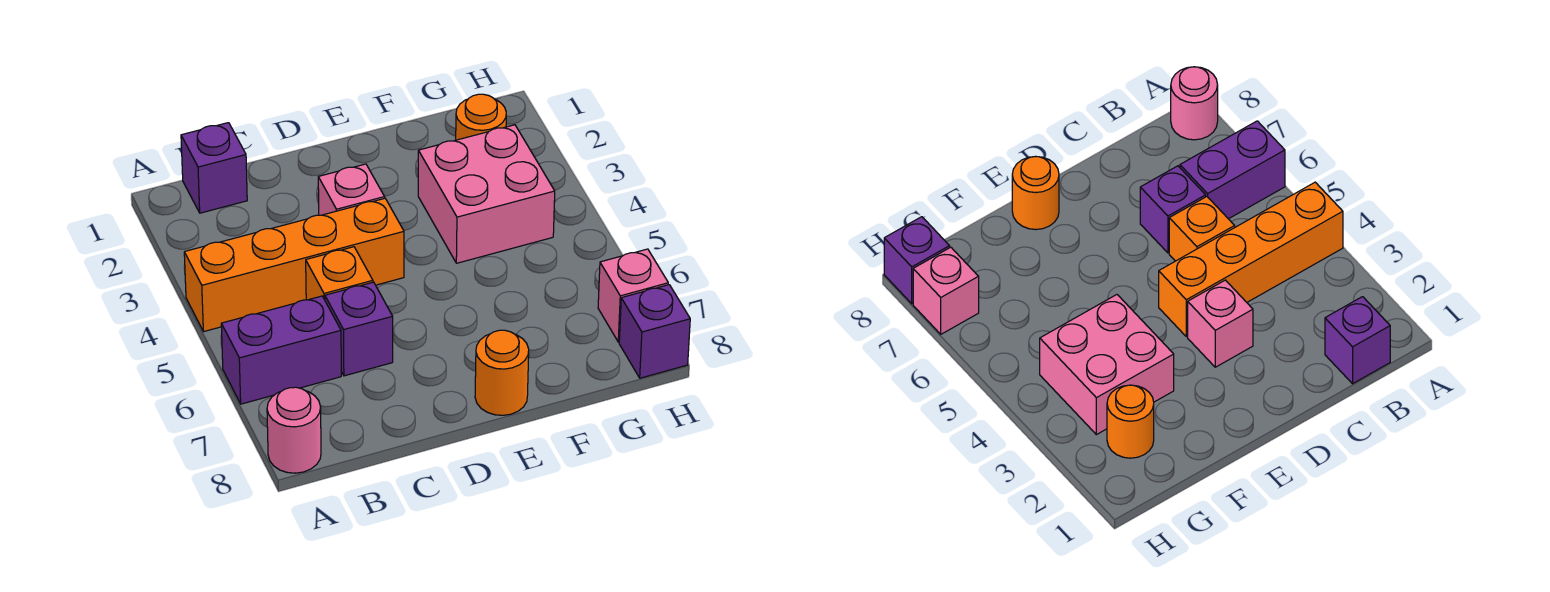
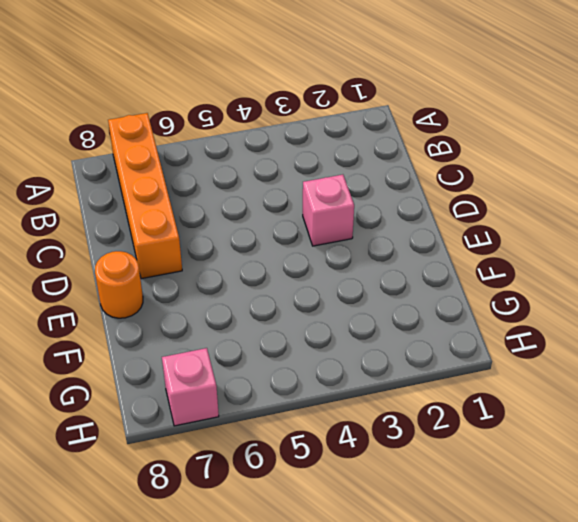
orange brick A7:D7 level 1 -> orange brick A4:D4 level 1
none -> purple brick A6:B6 level 1
none -> pink round brick A8 level 1
none -> purple brick B1 level 1

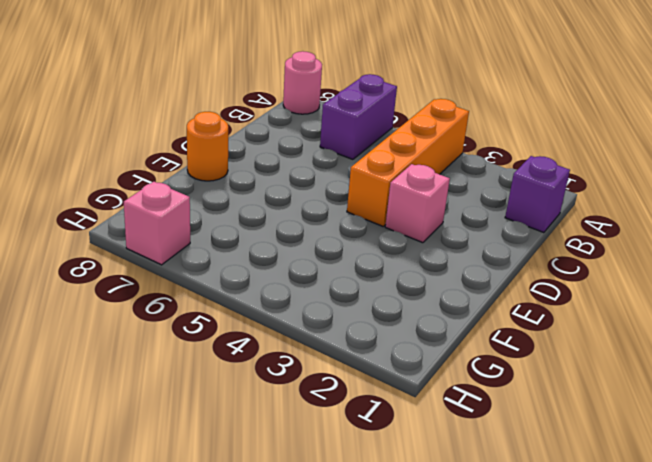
none -> orange brick C5 level 1
none -> purple brick C6 level 1
none -> pink brick F3:G4 level 1

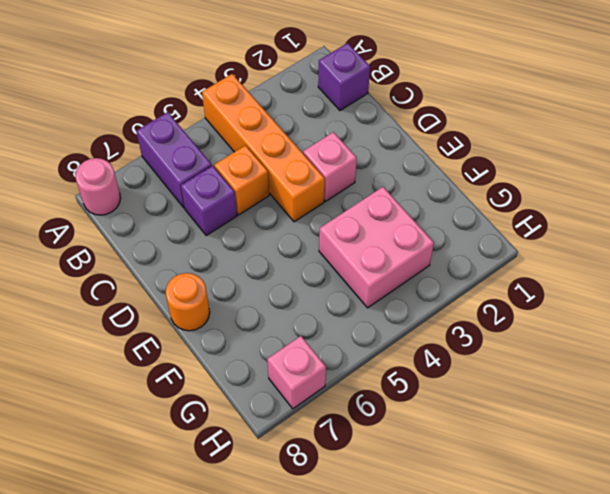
none -> orange round brick G2 level 1
none -> purple brick H8 level 1

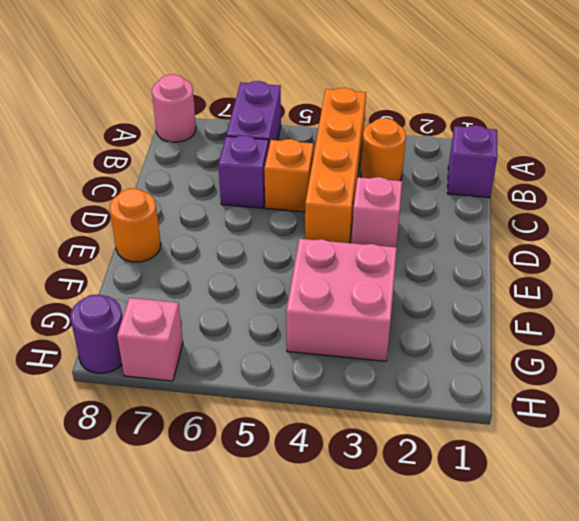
orange round brick B3 level 1 -> orange round brick G2 level 1
purple round brick H8 level 1 -> purple brick H8 level 1

